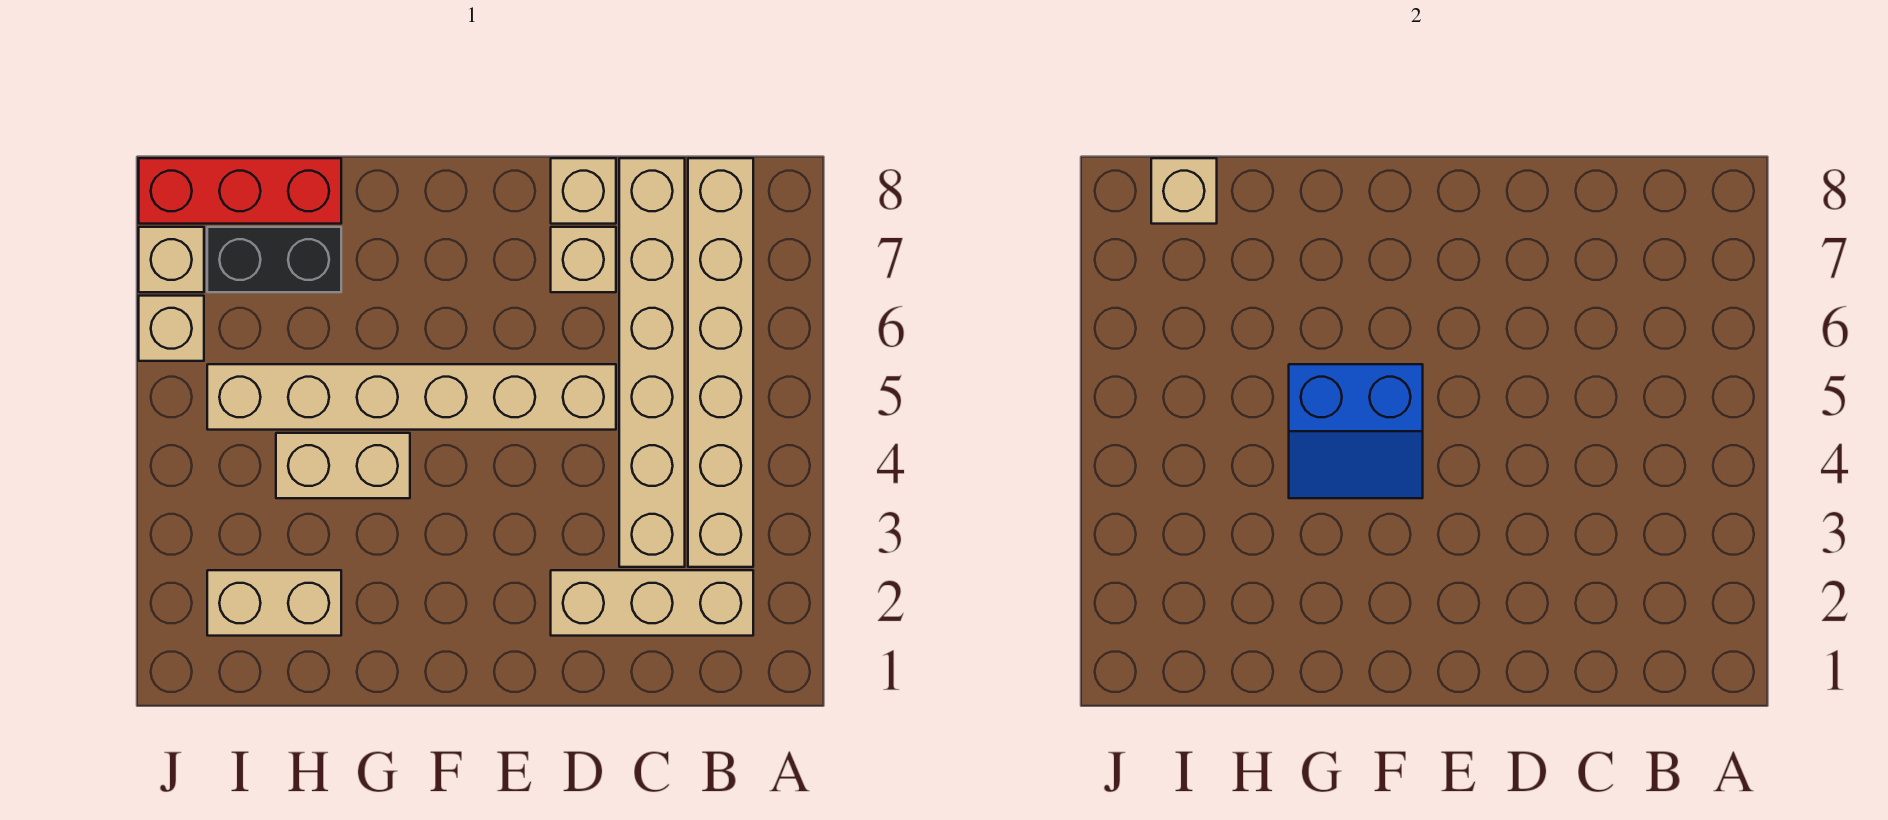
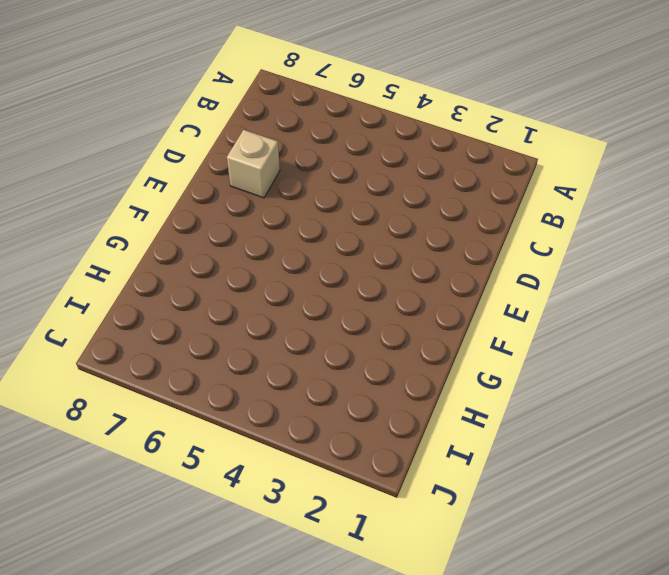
none -> tan brick B2:D2 level 1
none -> tan brick B3:B8 level 1
none -> tan brick C3:C8 level 1

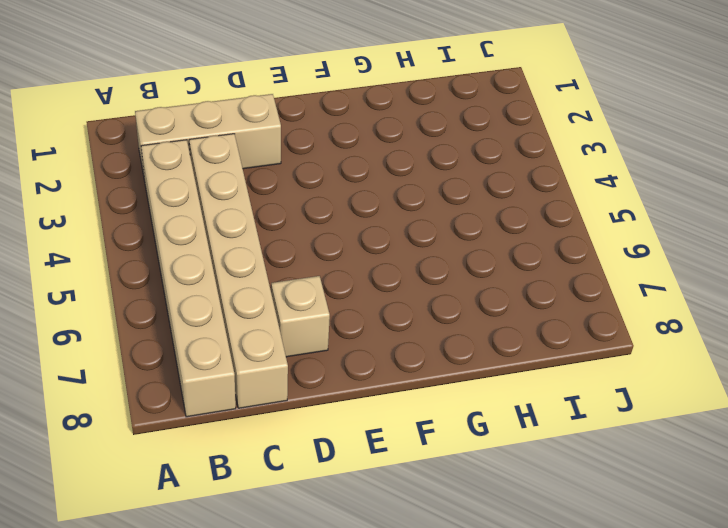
none -> tan brick D5:I5 level 1
none -> tan brick D8 level 1
none -> tan brick G4:H4 level 1

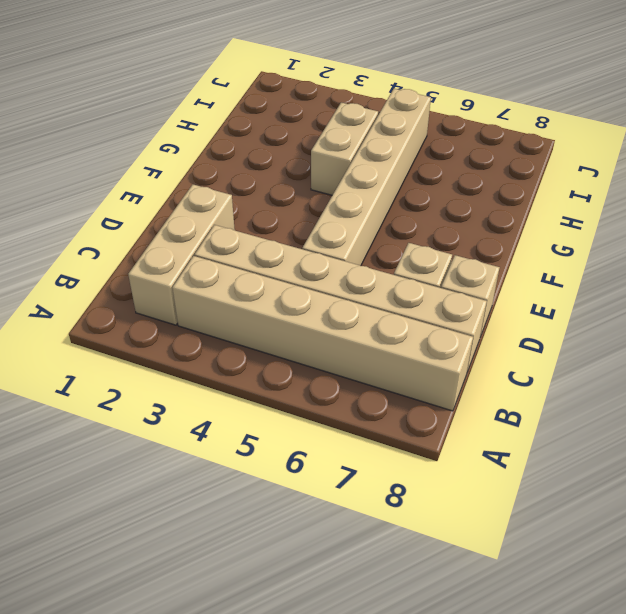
none -> tan brick H2:I2 level 1
none -> black brick H7:I7 level 1
none -> red brick H8:J8 level 1

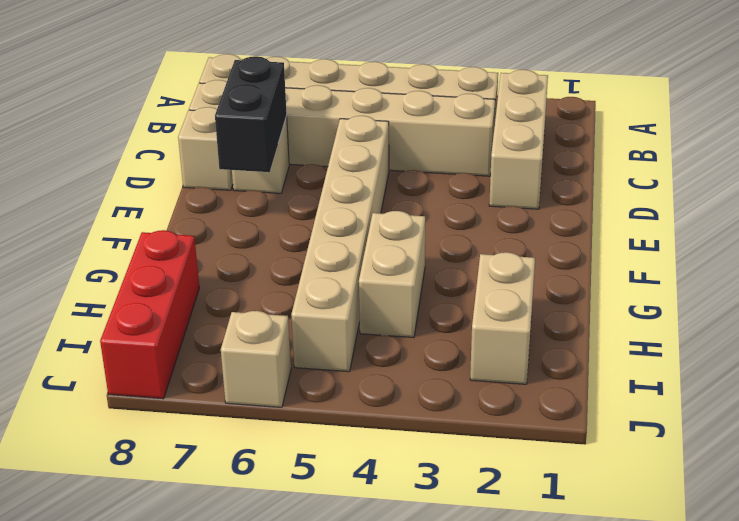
black brick D7:E7 level 2 -> black brick H7:I7 level 1
none -> tan brick J7 level 1
none -> blue slope F4:G5 level 2 top 5
none -> tan brick I8 level 2

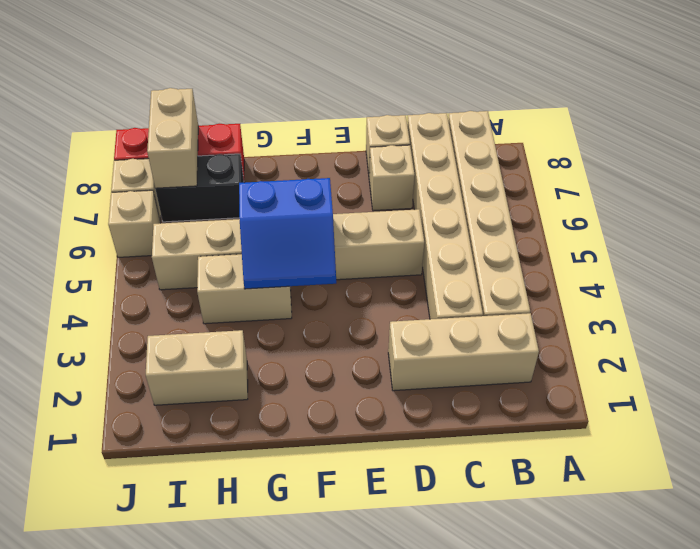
tan brick I7:I8 level 2 -> tan brick I8 level 2

